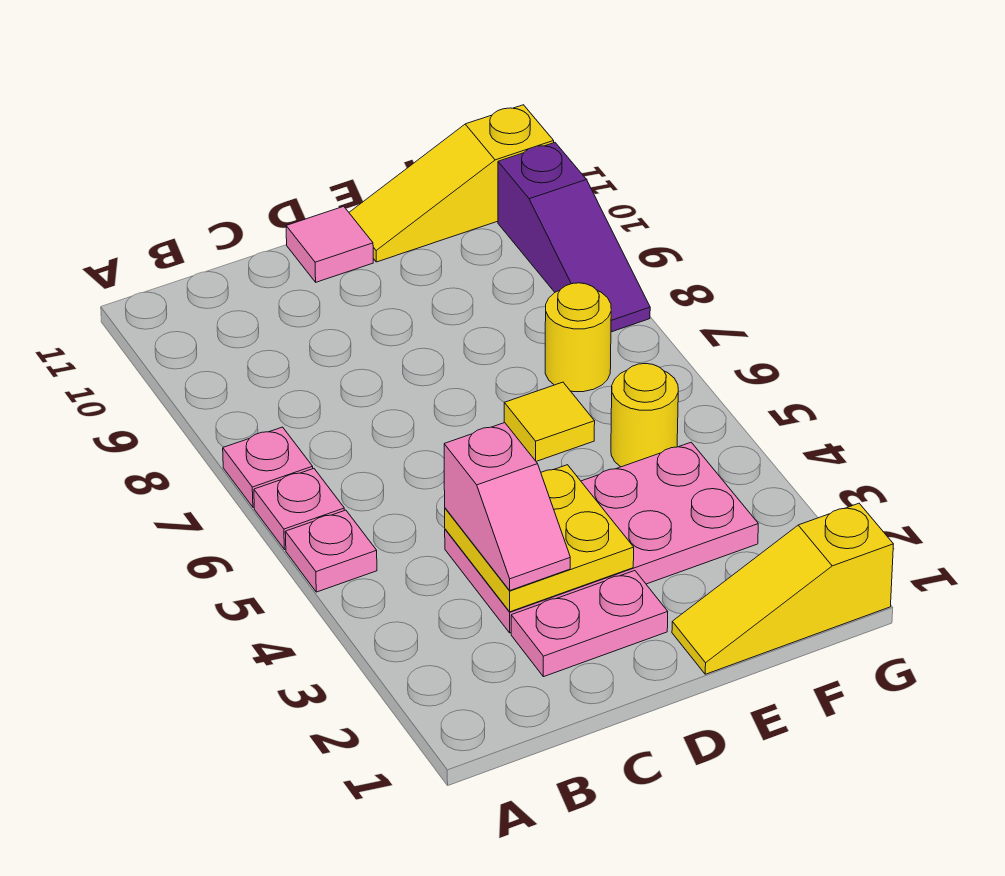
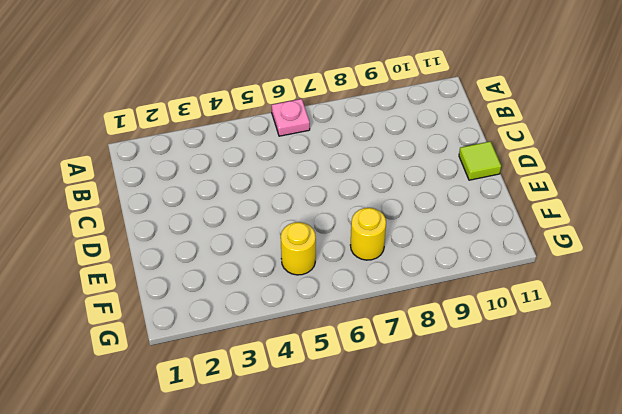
lime tile D11 level 1 -> pink tile D11 level 1
none -> pink plate A5 level 1
none -> pink plate A7 level 1
none -> pink plate C2:D2 level 1

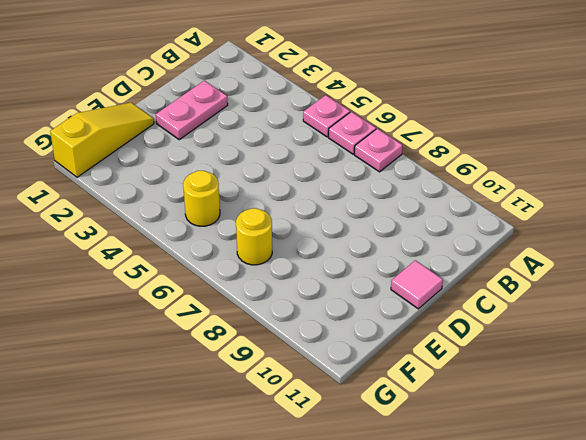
none -> pink plate C3:F4 level 1
none -> yellow tile E6 level 1
none -> yellow slope E11:G11 level 1 top G

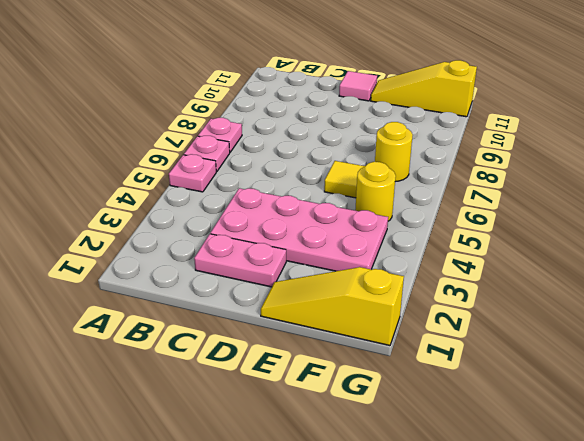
none -> purple slope G8:G10 level 1 top 10
none -> yellow plate C3:D4 level 2
none -> pink slope C3:C4 level 3 top 4

